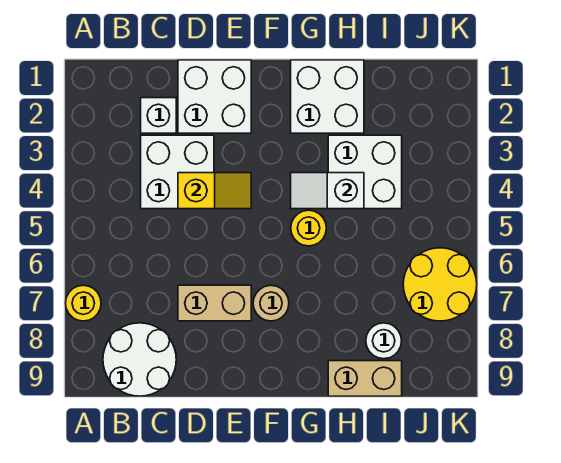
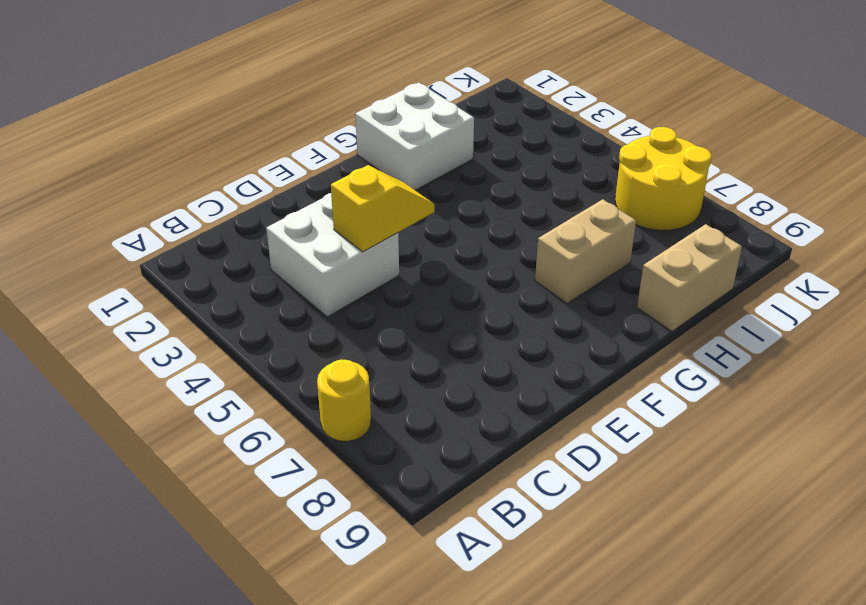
tan brick G7:H7 level 1 -> tan brick D7:E7 level 1
none -> white round brick B8:C9 level 1
none -> white brick C2 level 1
none -> white brick D1:E2 level 1

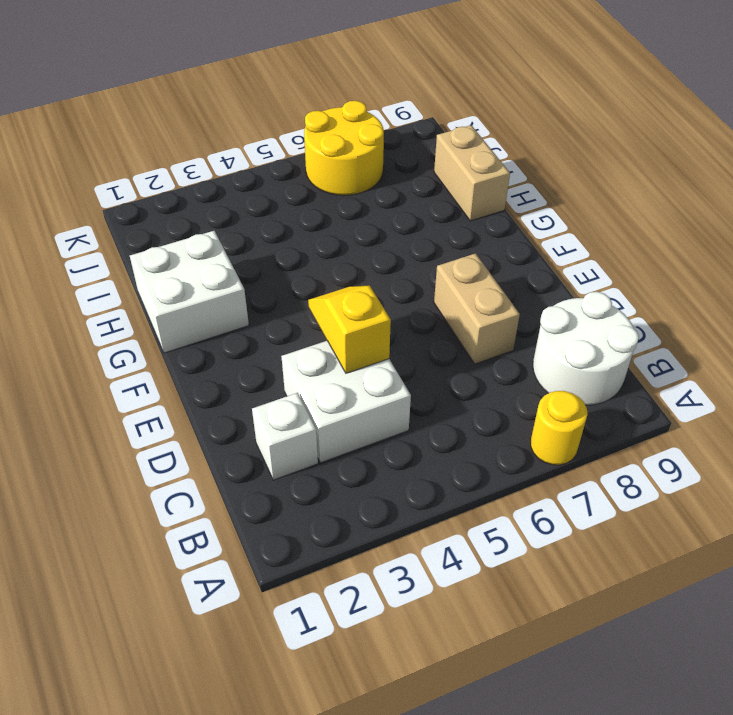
none -> white brick D1:E2 level 1
none -> tan round brick F7 level 1
none -> yellow round brick G5 level 1

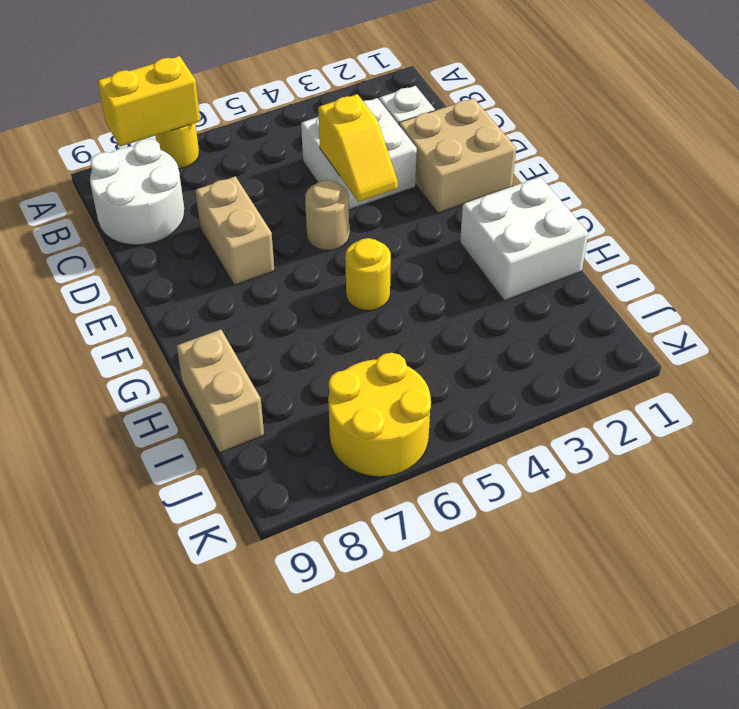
yellow brick A7:A8 level 2 -> none
tan brick D1:E2 level 1 -> white brick D1:E2 level 1
tan round brick E5 level 1 -> tan round brick F7 level 1
none -> white brick H3:I4 level 1
none -> white round brick I8 level 1
none -> white slope G4:H4 level 2 top H

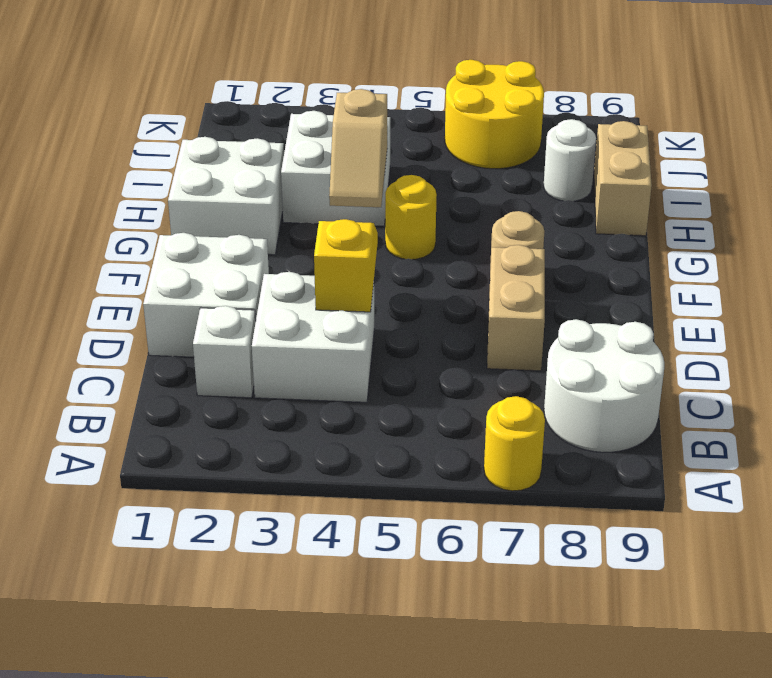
tan slope G4:H4 level 2 top H -> white slope G4:H4 level 2 top H

